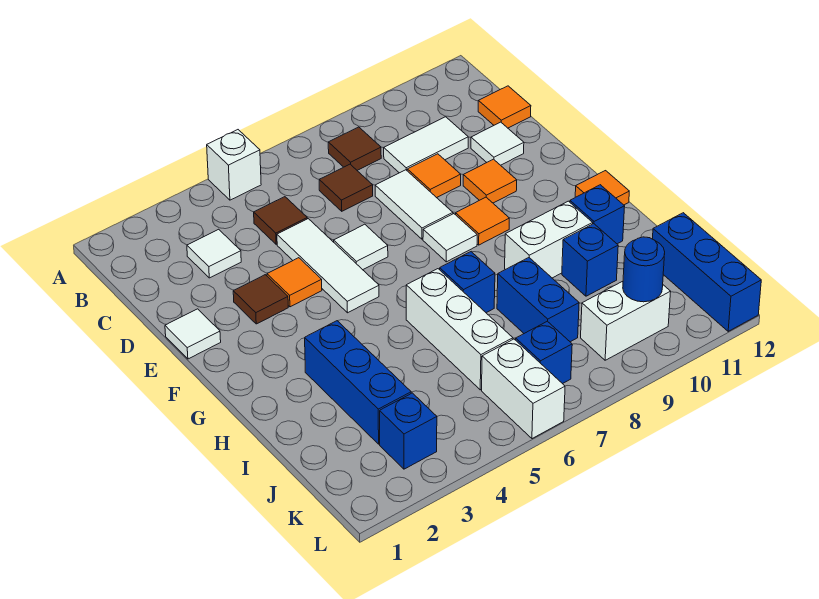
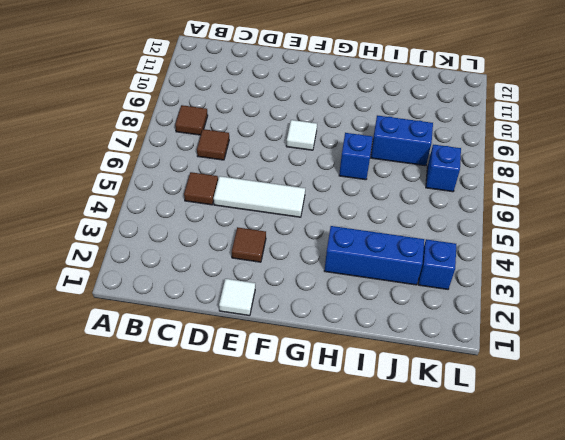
none -> white brick A5 level 1
none -> white tile C3 level 1
none -> white tile C9:C10 level 1
none -> orange tile C12 level 1

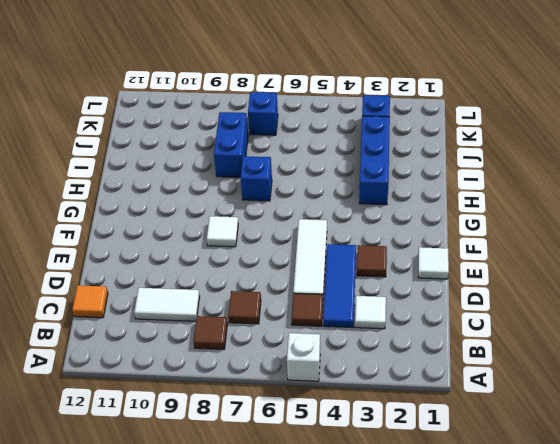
blue tile C4:E4 level 1 -> orange tile E4 level 1
none -> white tile D8:E8 level 1
none -> orange tile D9 level 1
none -> white tile D11 level 1
none -> white tile E6 level 1

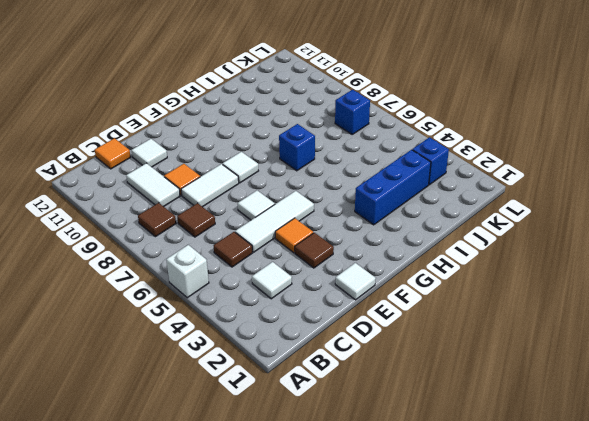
none -> orange tile E10 level 1
none -> orange tile F9 level 1
none -> orange tile G12 level 1
none -> white brick H6:J6 level 1

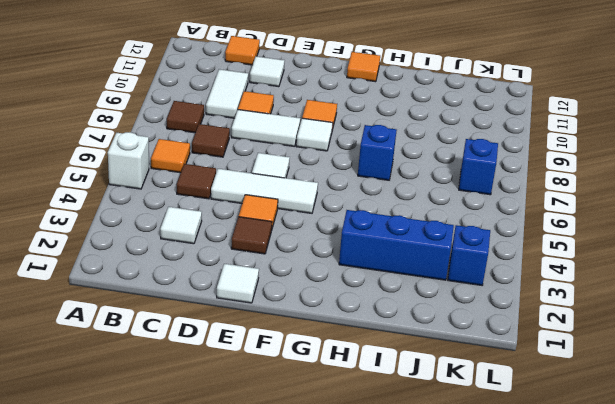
orange tile B6 level 1 -> orange tile E10 level 1
none -> white brick H6:J6 level 1
none -> white brick H9:H10 level 1
none -> blue brick H11 level 1
none -> blue brick I8:J8 level 1

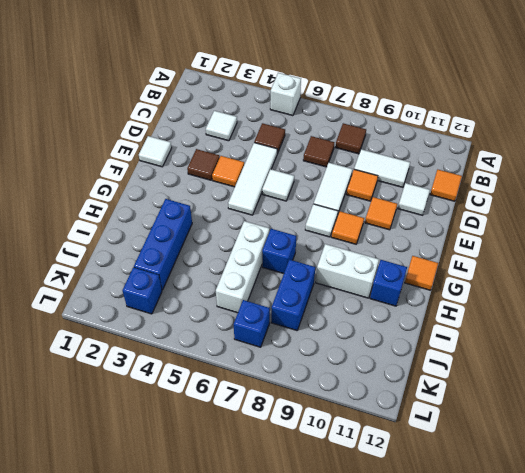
none -> blue brick I10 level 1
none -> blue brick J12:L12 level 1
none -> white brick K6:L6 level 1
none -> white brick K9:K10 level 1

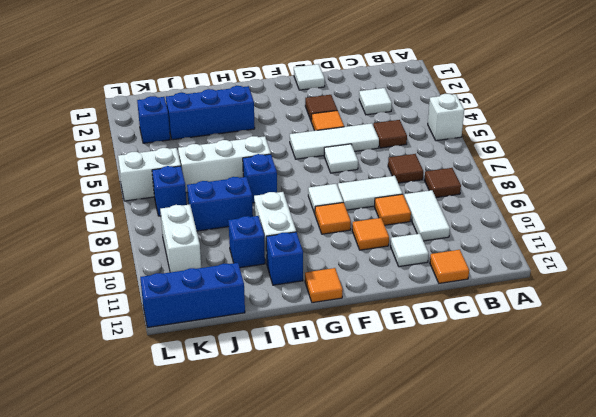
none -> blue round brick K10 level 2

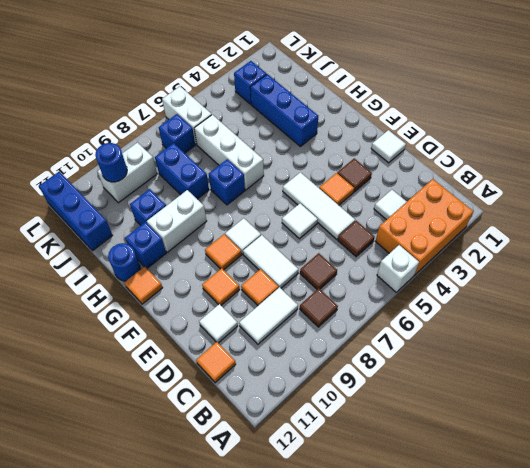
orange brick A2:B4 level 1 -> none
blue round brick H12 level 1 -> none

